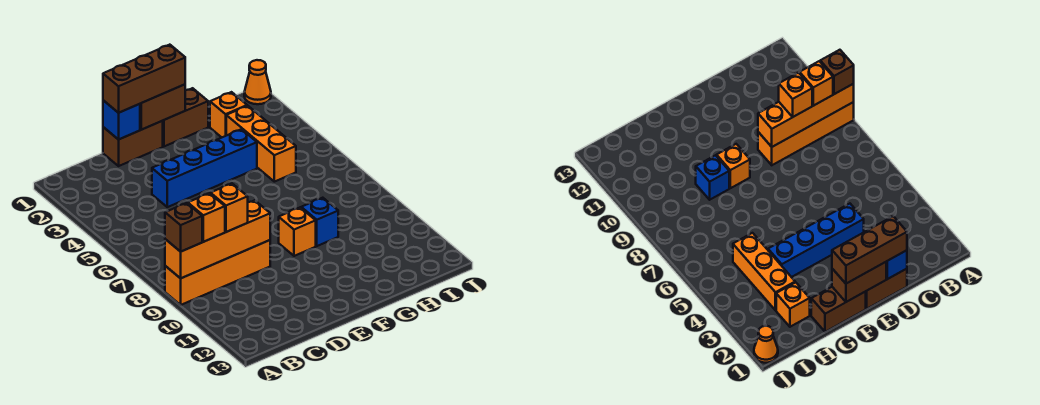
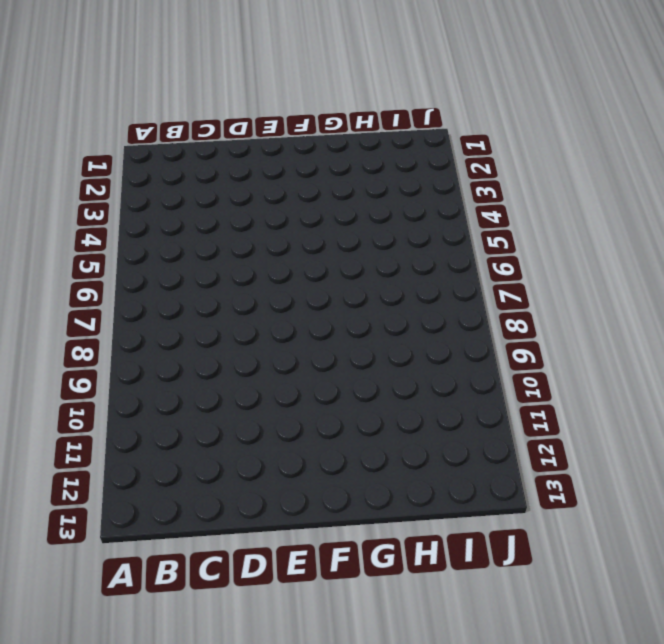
none -> orange brick A9:D9 level 1
none -> brown brick D1:E1 level 1
none -> blue brick D4:G4 level 1

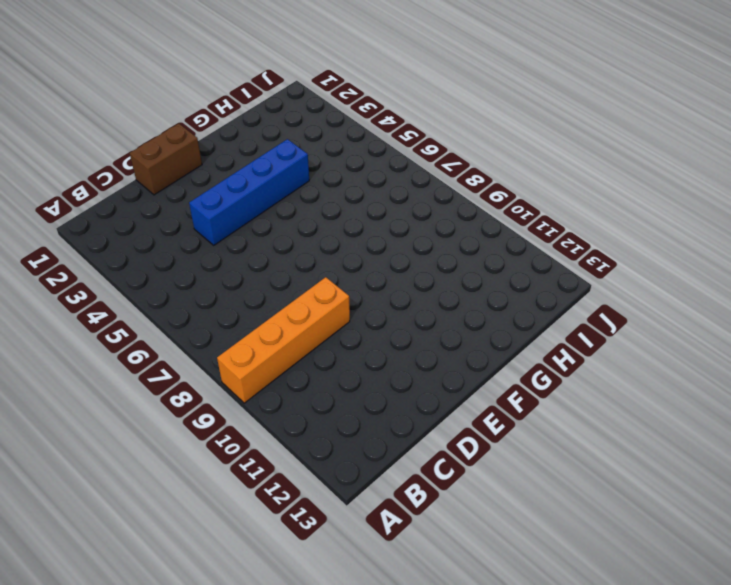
none -> brown brick F1:G1 level 1
none -> orange brick F9 level 1
none -> blue brick G9 level 1

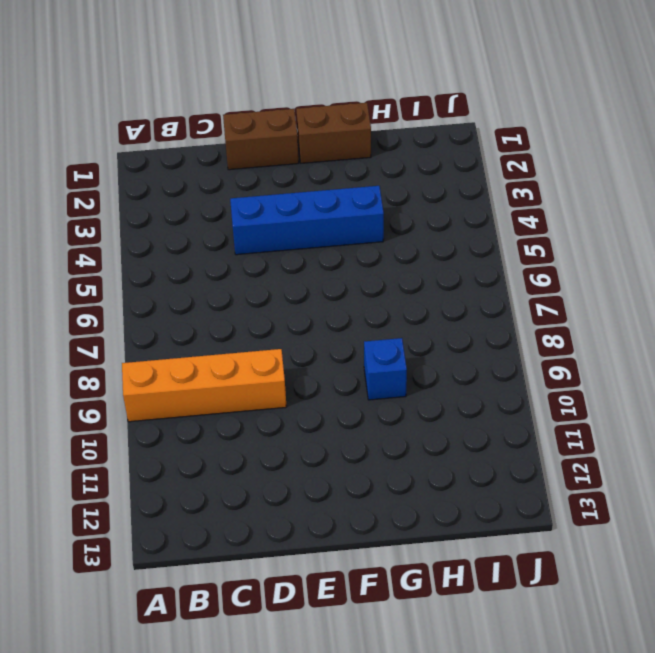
none -> orange brick F9 level 1
none -> orange brick H2 level 1
none -> orange brick H3:H5 level 1

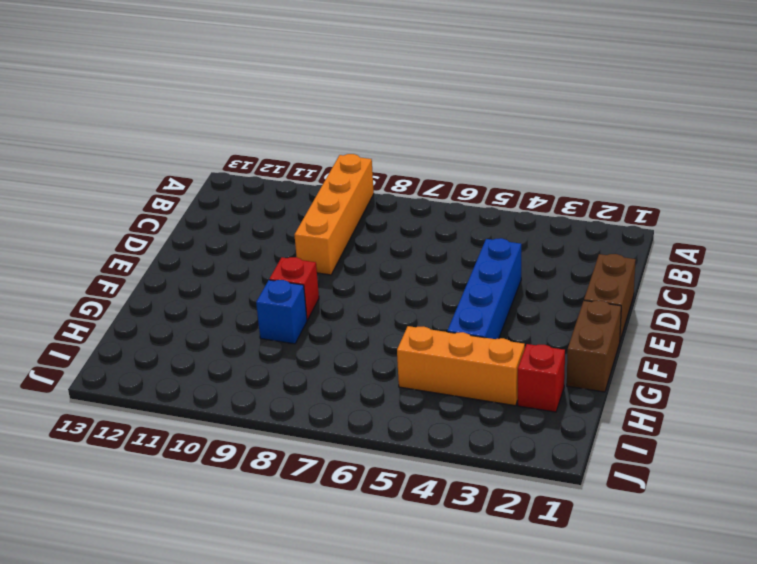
red brick F9 level 1 -> orange brick F9 level 1
red brick H2 level 1 -> orange brick H2 level 1
none -> orange cone J1 level 1
none -> orange brick A9:D9 level 2
none -> blue brick D1 level 2

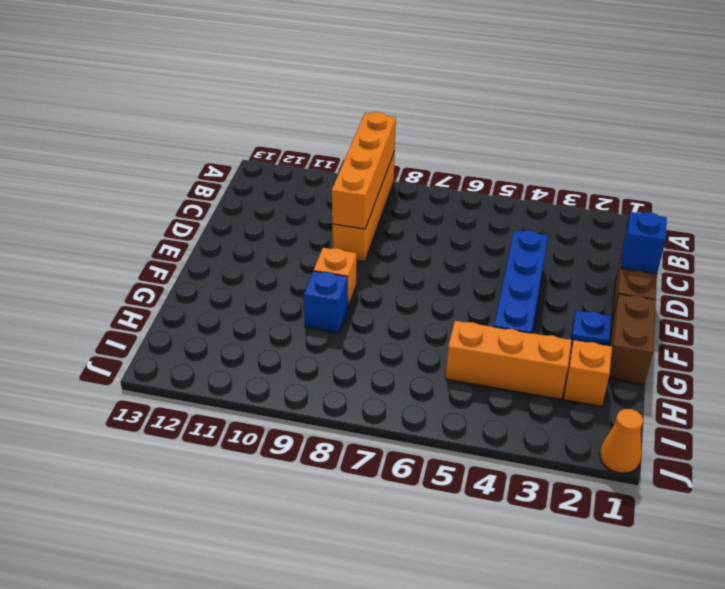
blue plate F2 level 1 -> none
none -> brown brick E1:F1 level 2
none -> brown brick A9 level 3
none -> orange brick B9 level 3

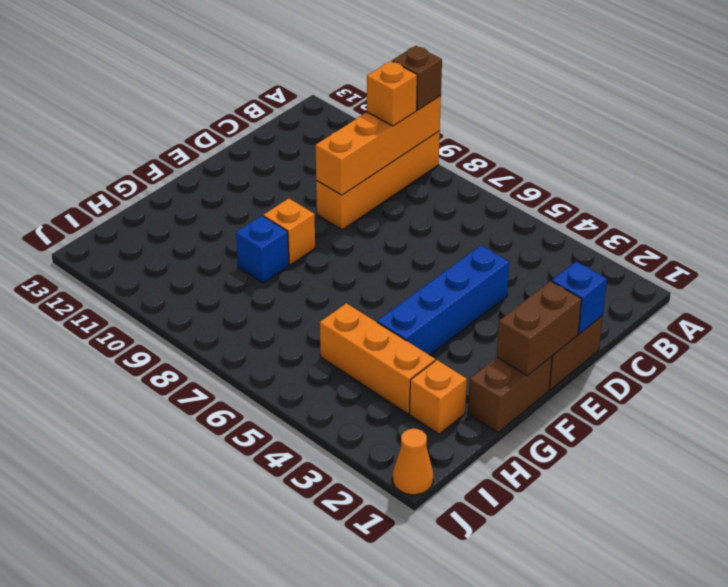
none -> orange brick C9 level 3
none -> brown brick D1:F1 level 3

